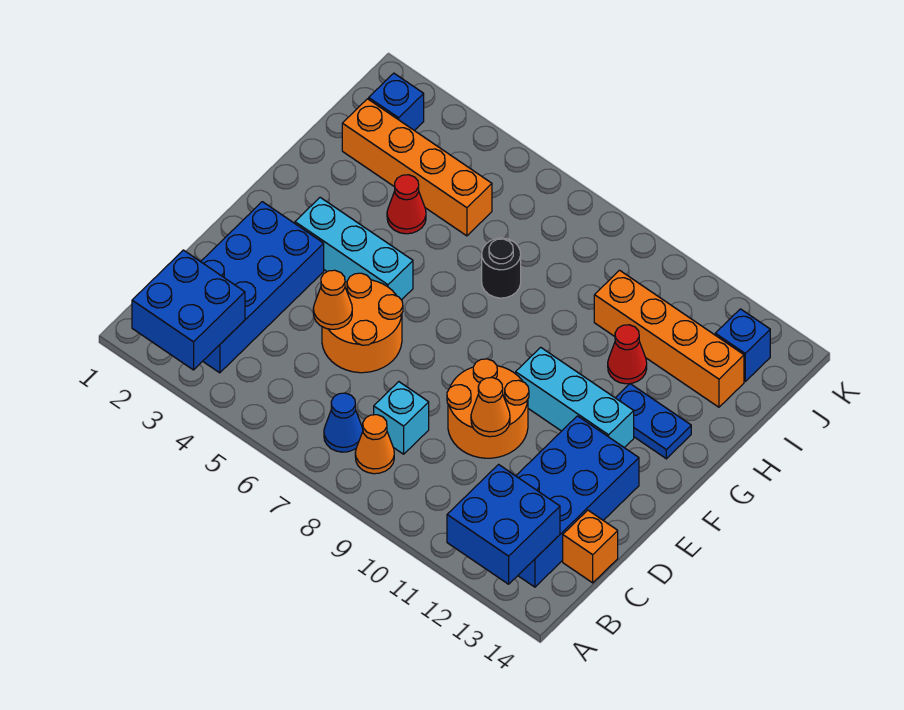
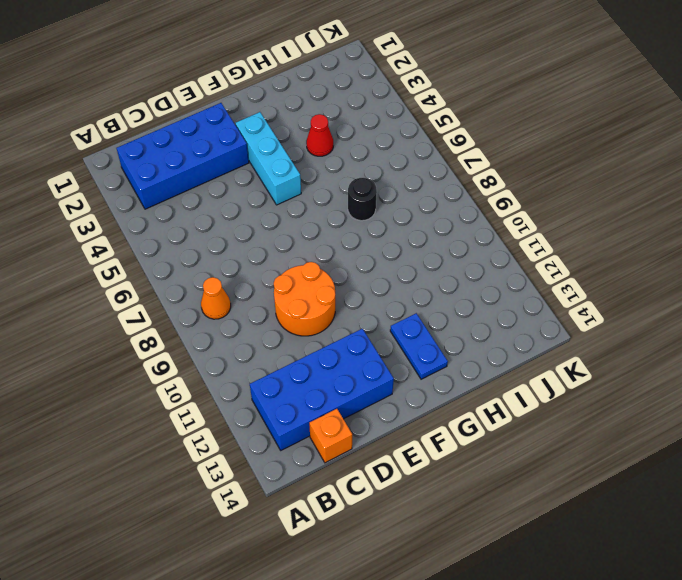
none -> blue cone B7 level 1
none -> cyan brick C8 level 1
none -> orange round brick D5:E6 level 1

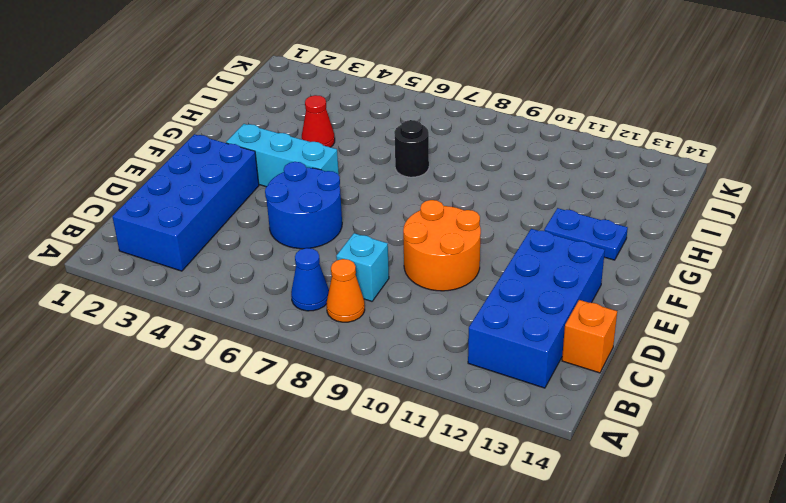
blue round brick D5:E6 level 1 -> orange round brick D5:E6 level 1
none -> cyan brick F10:F12 level 1
none -> red cone H11 level 1
none -> orange brick I2:I5 level 1

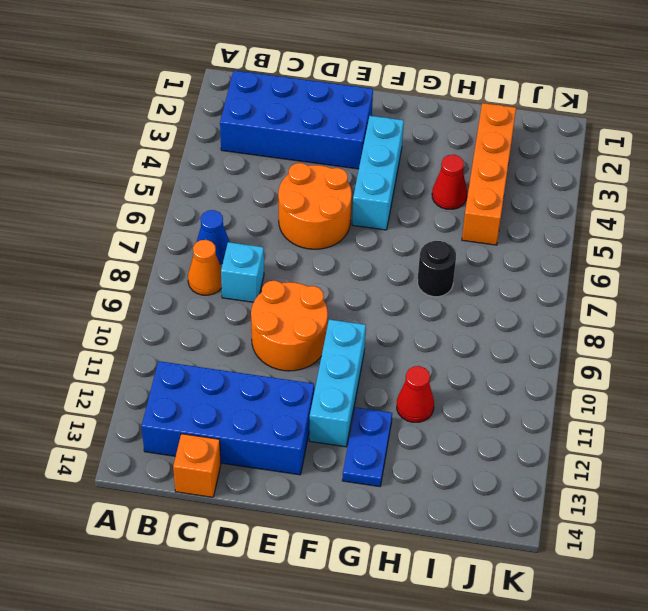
none -> orange brick I10:I13 level 1
none -> blue brick J2 level 1
none -> blue brick J13 level 1

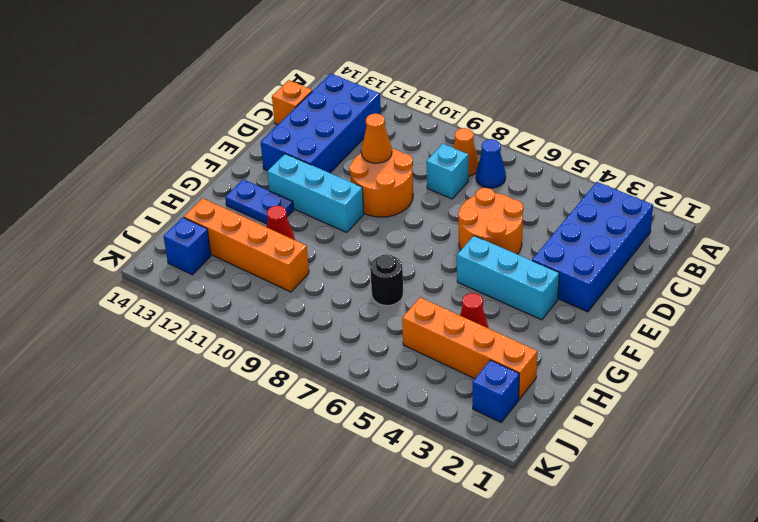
none -> blue brick A2:B3 level 2
none -> blue brick A12:B13 level 2
none -> orange cone D5 level 2

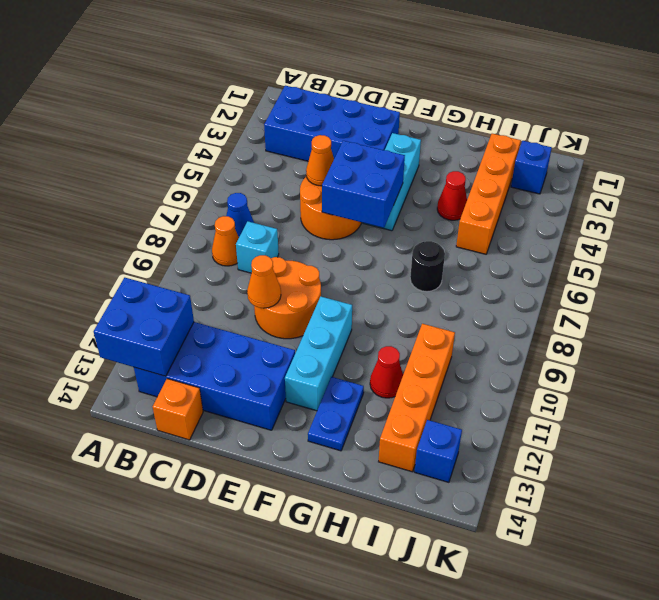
blue brick E5:F6 level 2 -> blue brick A2:B3 level 2

